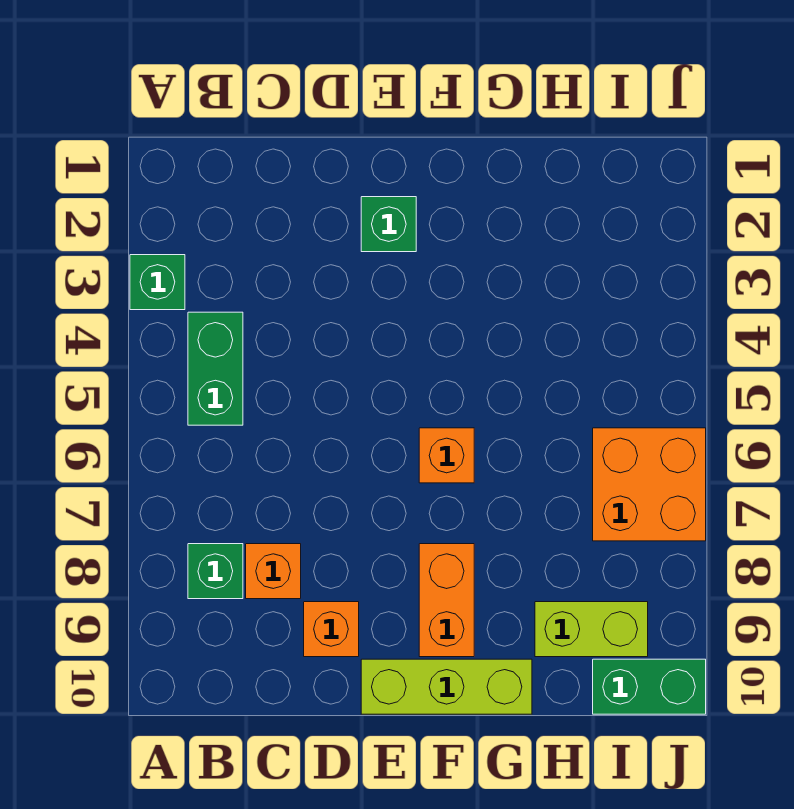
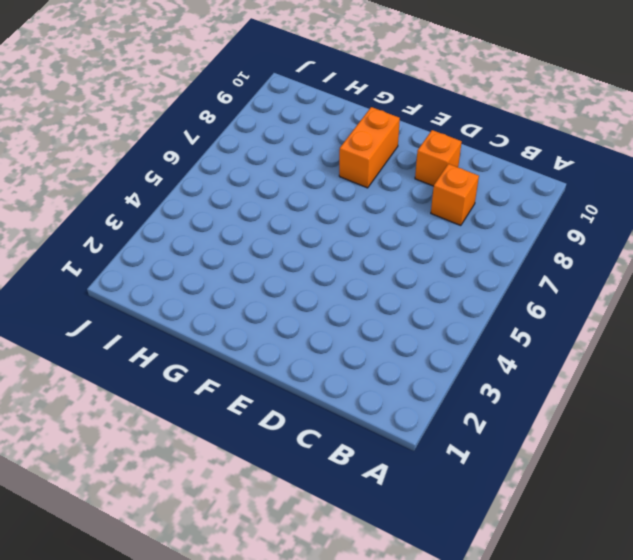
none -> green brick A3 level 1
none -> green brick B4:B5 level 1
none -> green brick B8 level 1

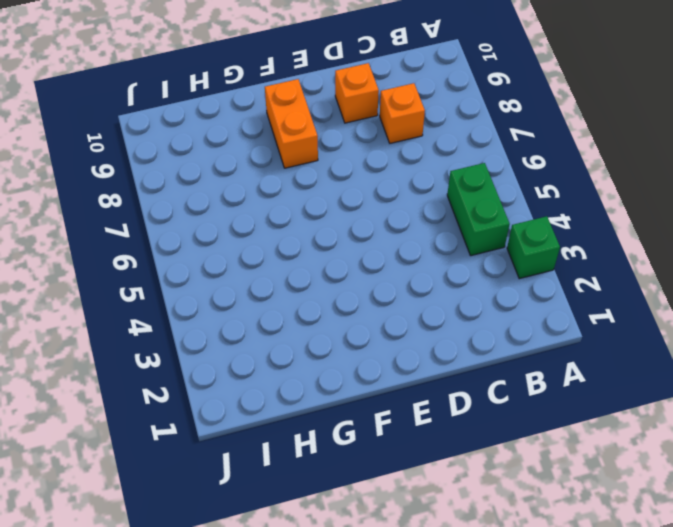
none -> green brick B8 level 1
none -> green brick E2 level 1
none -> lime brick E10:G10 level 1

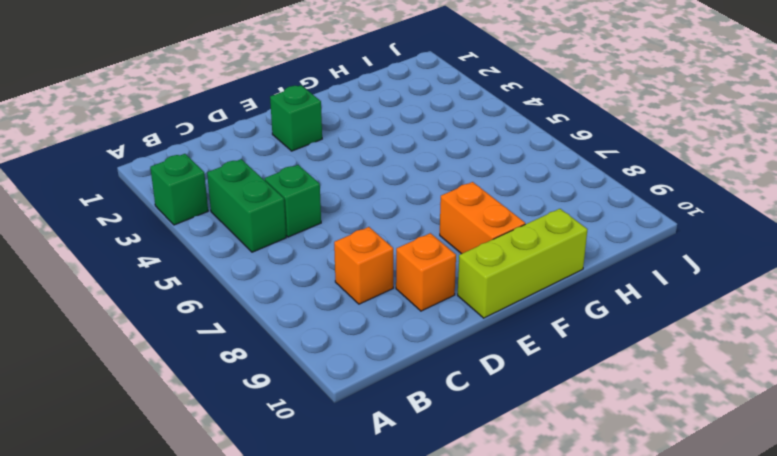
green brick C5 level 1 -> green brick B8 level 1
none -> orange brick F6 level 1
none -> lime brick H9:I9 level 1
none -> orange brick I6:J7 level 1

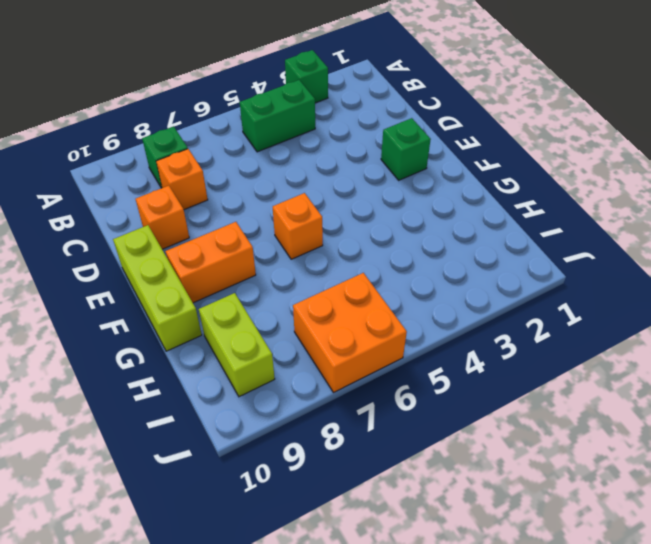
none -> green brick I10:J10 level 1

